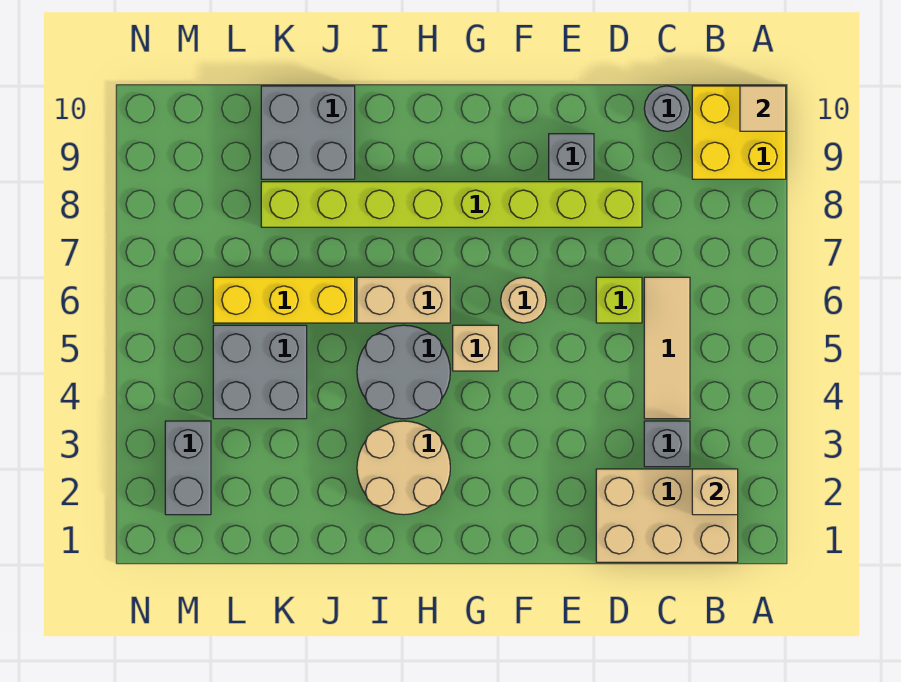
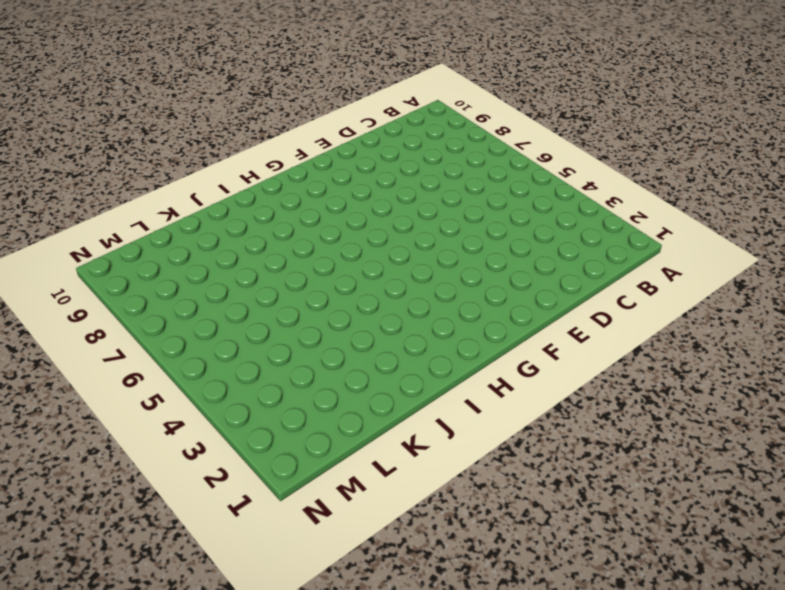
none -> yellow brick A9:B10 level 1
none -> tan brick B1:D2 level 1
none -> grey brick C3 level 1

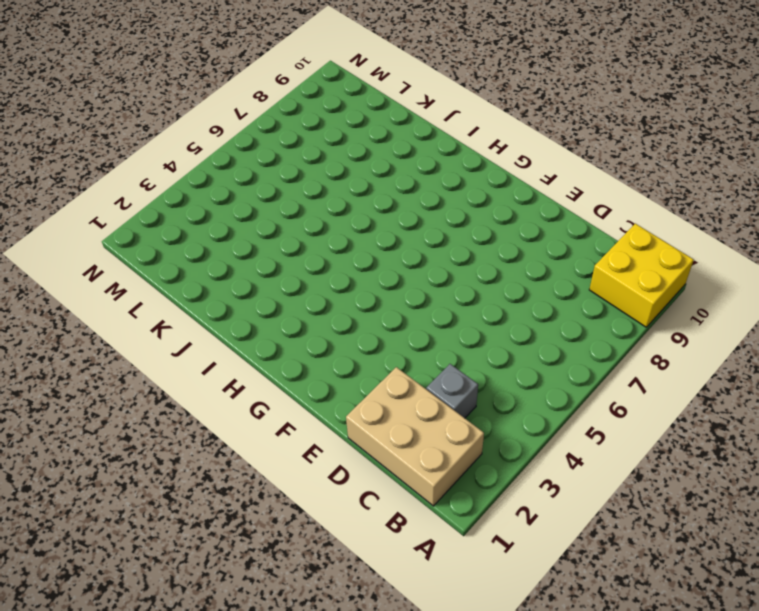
none -> tan tile C4:C6 level 1
none -> grey round brick C10 level 1
none -> lime brick D6 level 1

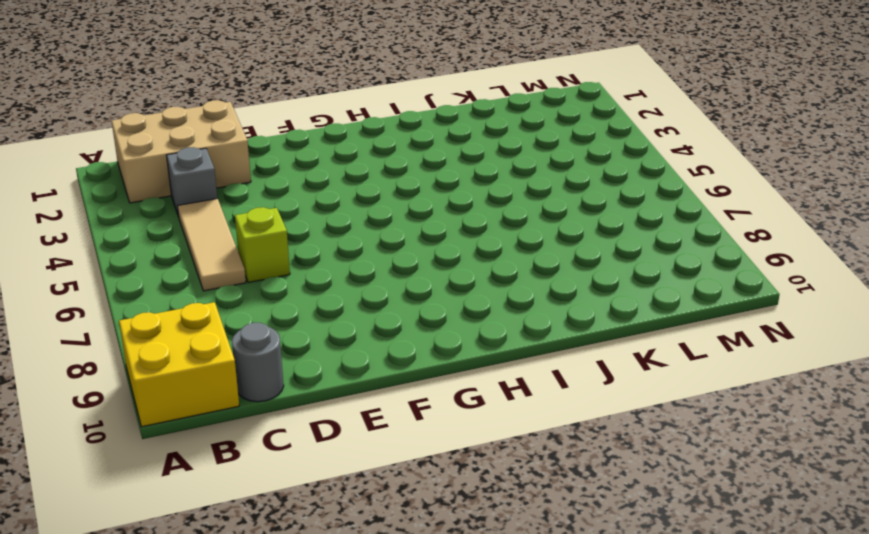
none -> lime brick D8:K8 level 1
none -> grey brick E9 level 1
none -> tan round brick F6 level 1

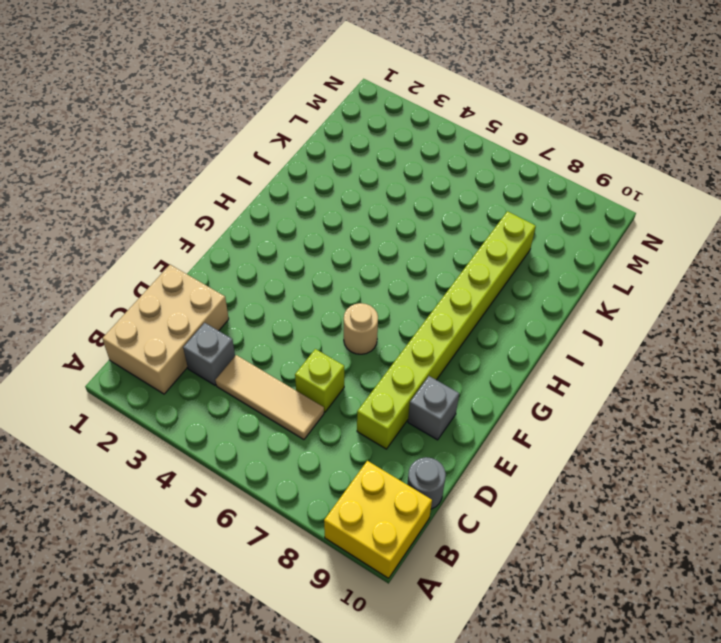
none -> tan brick G5 level 1
none -> tan round brick H2:I3 level 1
none -> grey round brick H4:I5 level 1

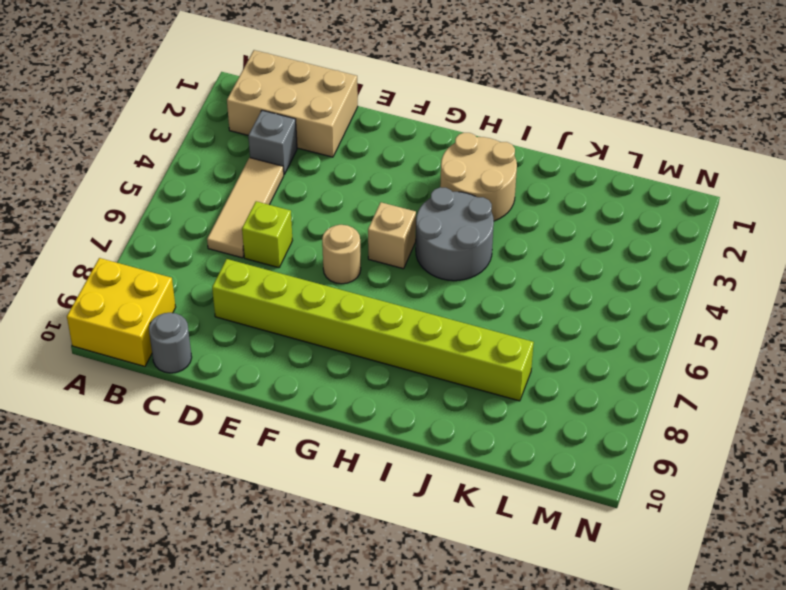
none -> grey brick E9 level 1
none -> tan brick H6:I6 level 1
none -> yellow brick J6:L6 level 1

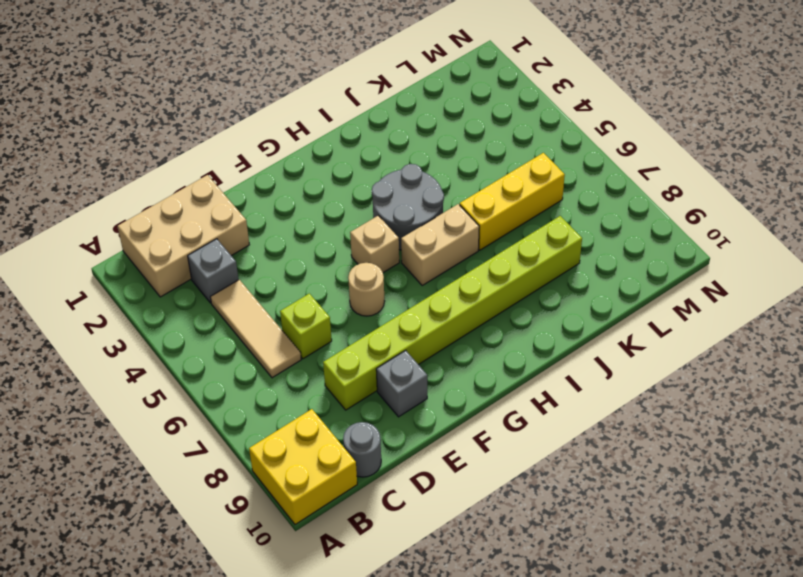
none -> tan round brick H2:I3 level 1
none -> grey brick J9:K10 level 1
none -> grey brick K4:L5 level 1

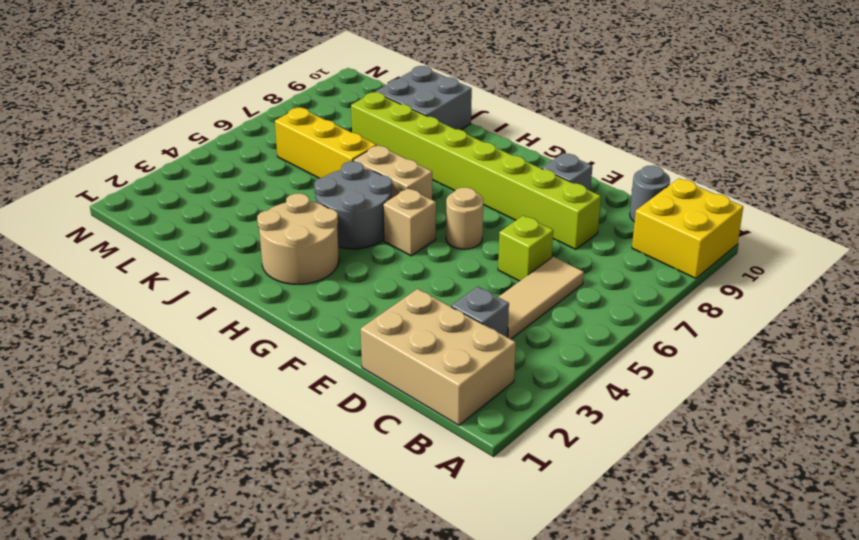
none -> grey brick K4:L5 level 1
none -> grey brick M2:M3 level 1
none -> tan tile A10 level 2

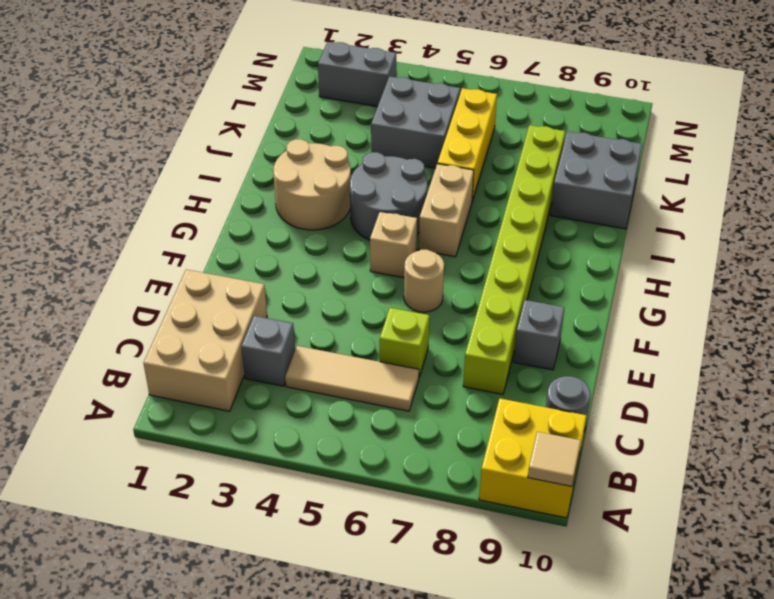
none -> tan brick B2 level 2

